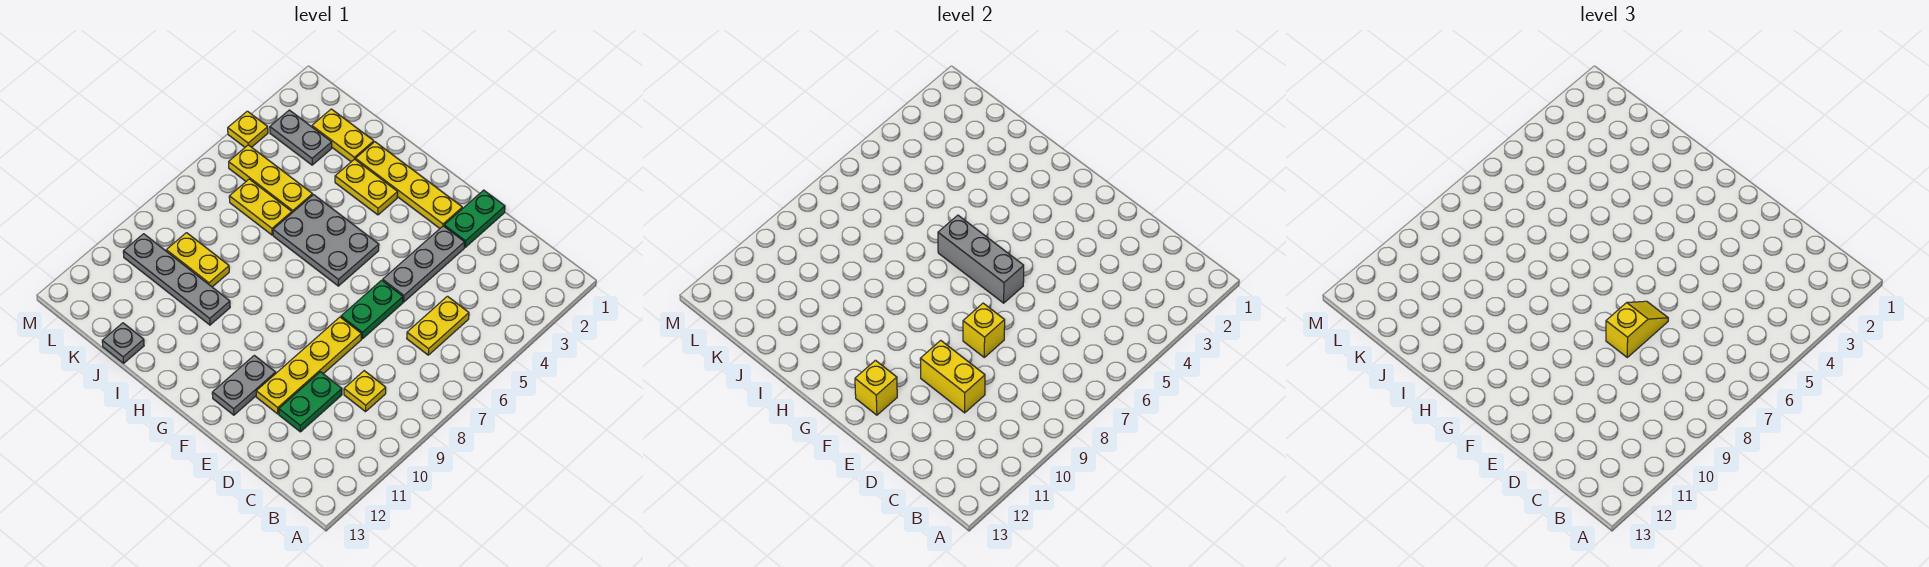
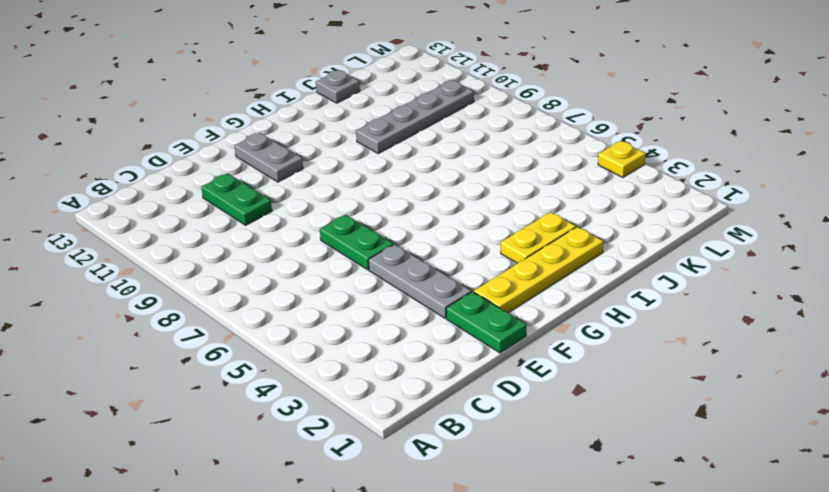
none -> yellow plate C5:C6 level 1
none -> yellow plate C9 level 1
none -> yellow plate E8:E11 level 1

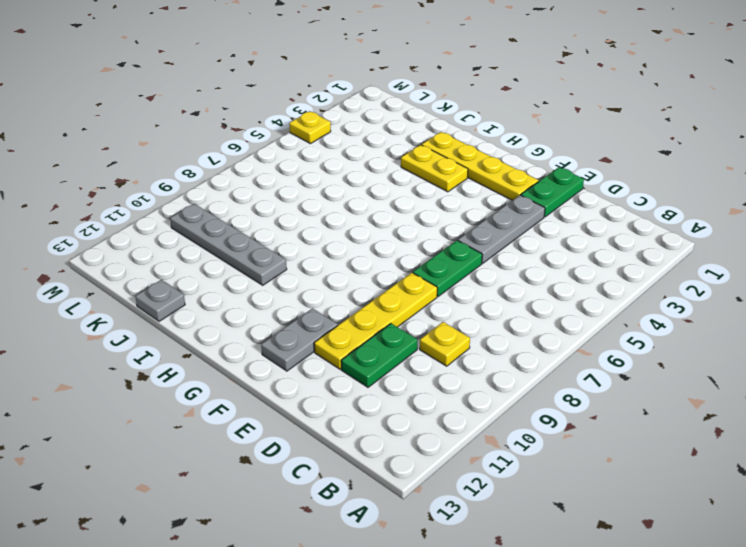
none -> yellow plate C5:C6 level 1
none -> grey plate G5:I6 level 1
none -> yellow plate J2:K2 level 1

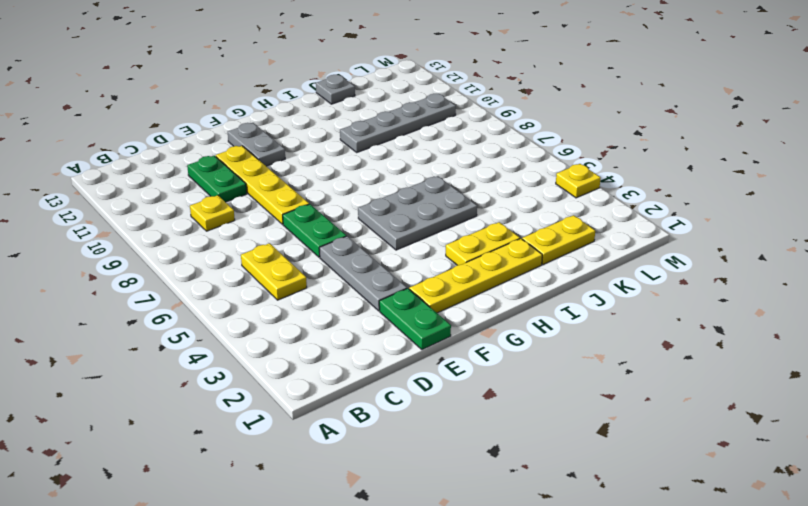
none -> yellow plate J5:L5 level 1
none -> yellow plate J6:K6 level 1
none -> yellow plate J9:K9 level 1

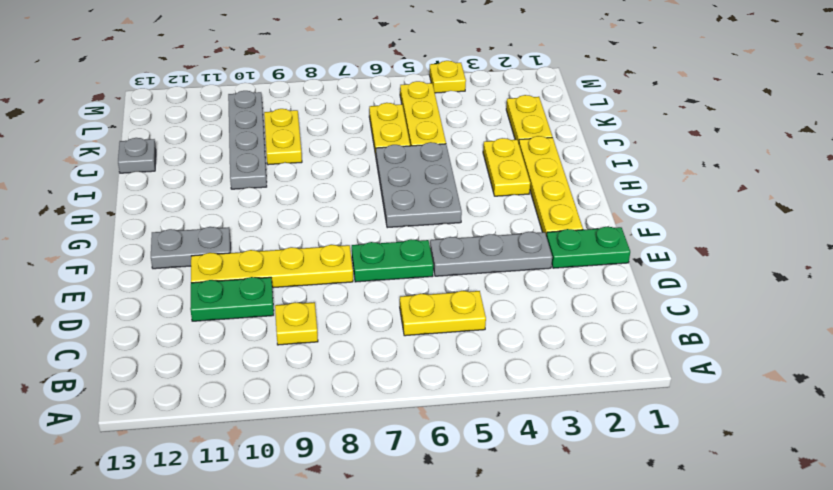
none -> grey plate K3:L3 level 1
none -> yellow brick D10:E10 level 2
none -> yellow brick E8 level 2

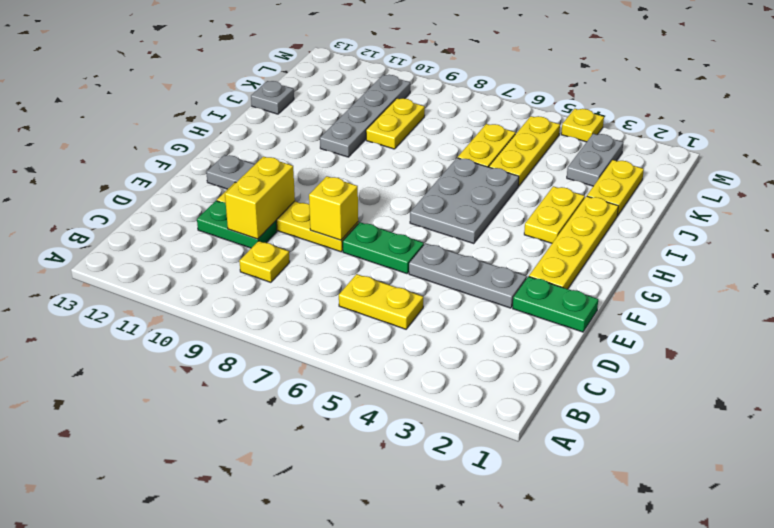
none -> grey brick F6:H6 level 2
none -> yellow brick F12 level 2
none -> yellow slope E7:E8 level 3 top 8

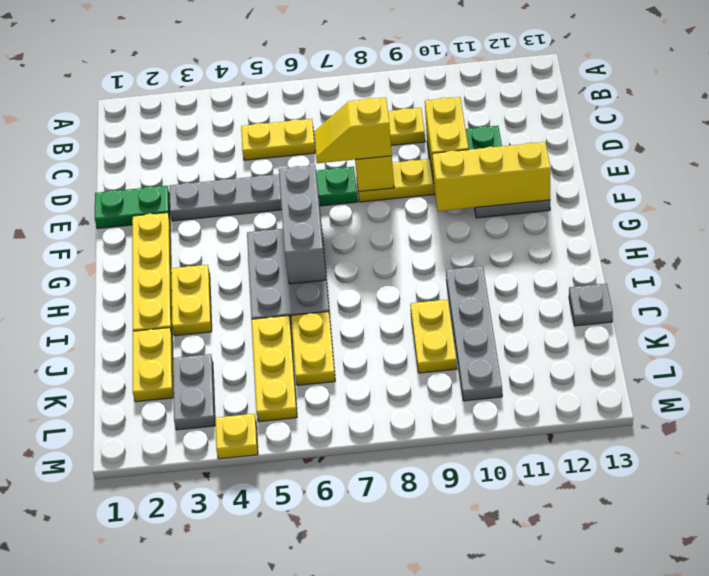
yellow brick F10:F12 level 2 -> yellow brick F12 level 2

